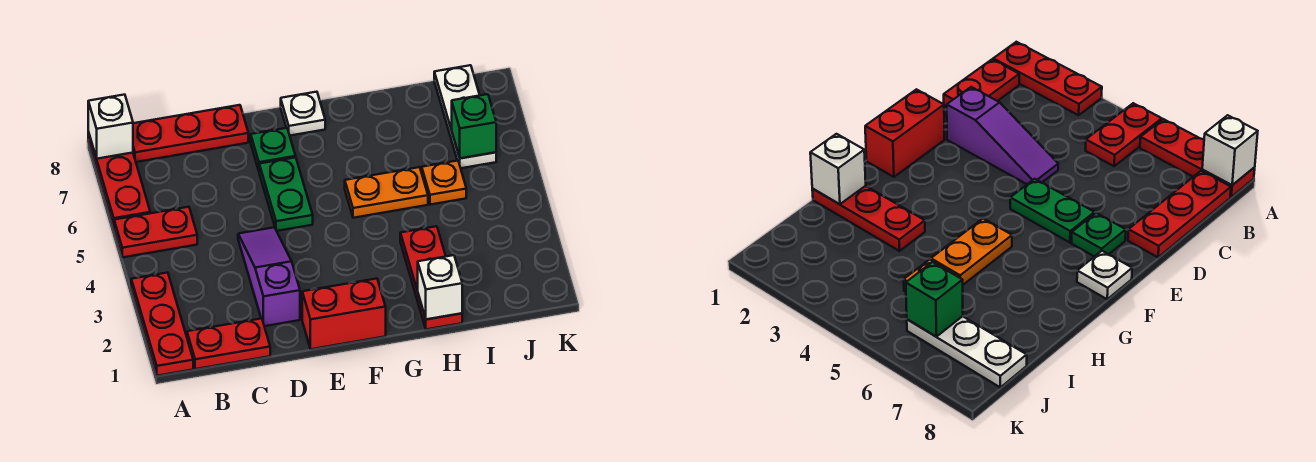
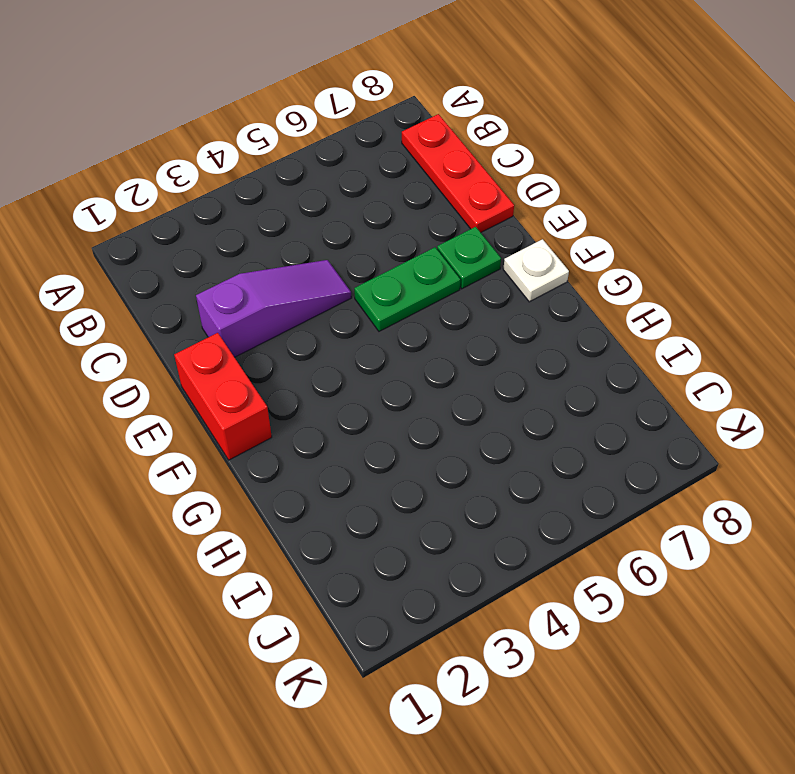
none -> red plate A1:A3 level 1
none -> red plate A5:B5 level 1
none -> red plate A6:A8 level 1

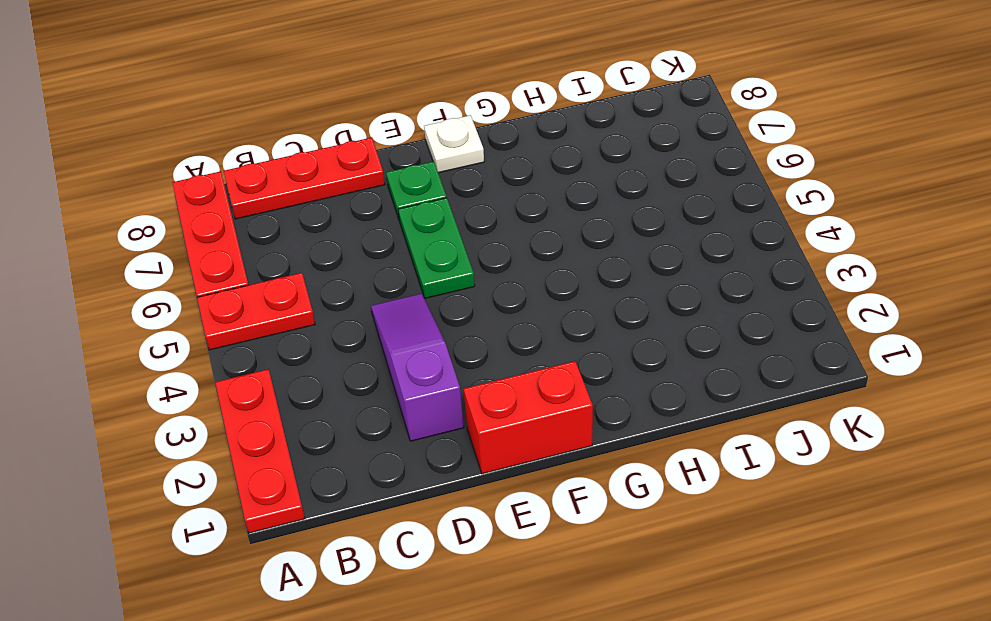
none -> red plate B1:C1 level 1
none -> orange plate G5:H5 level 1
none -> red plate H1:H3 level 1

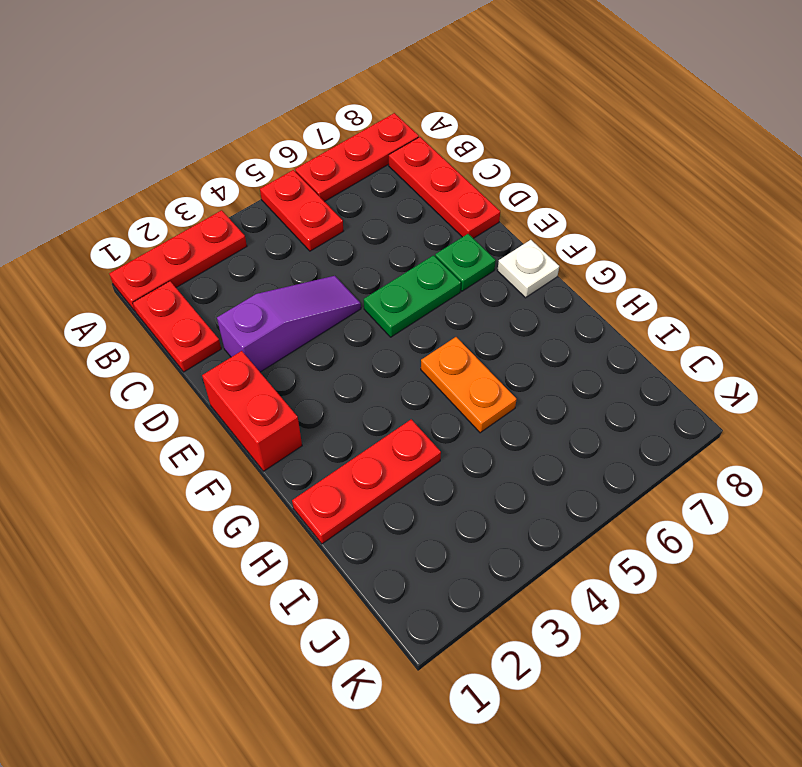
none -> orange plate I5 level 1
none -> white plate J6:J8 level 1
none -> white brick A8 level 2

